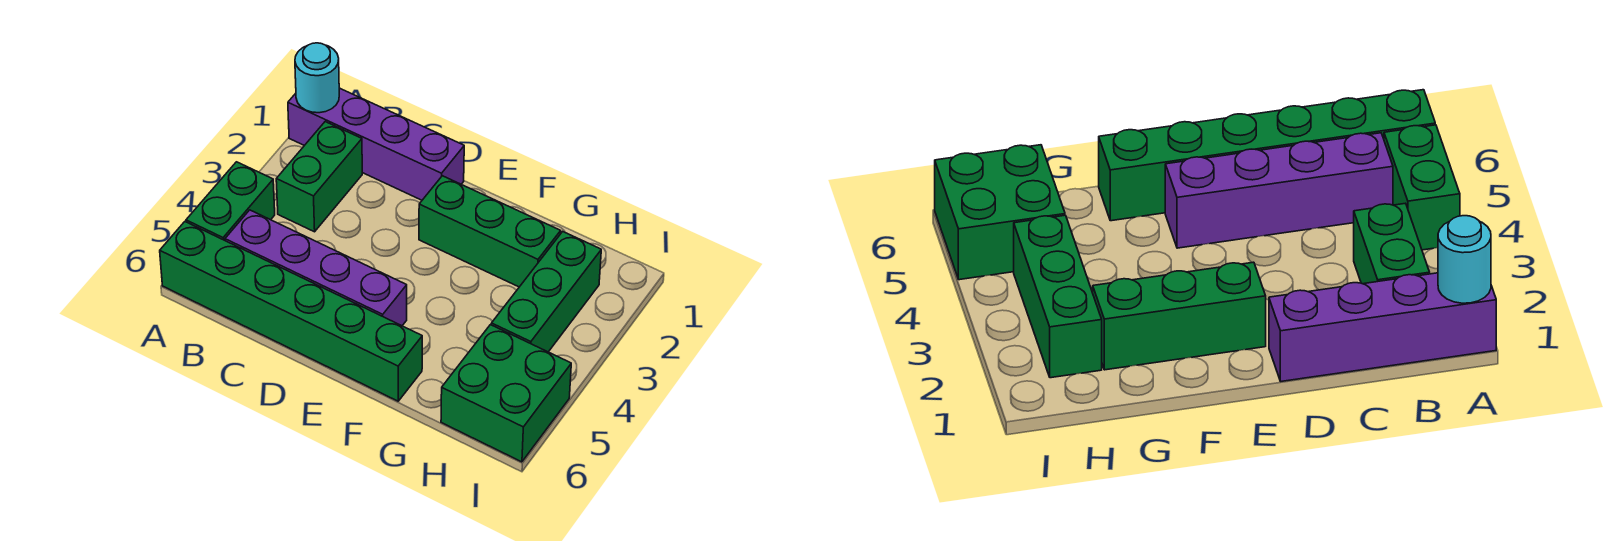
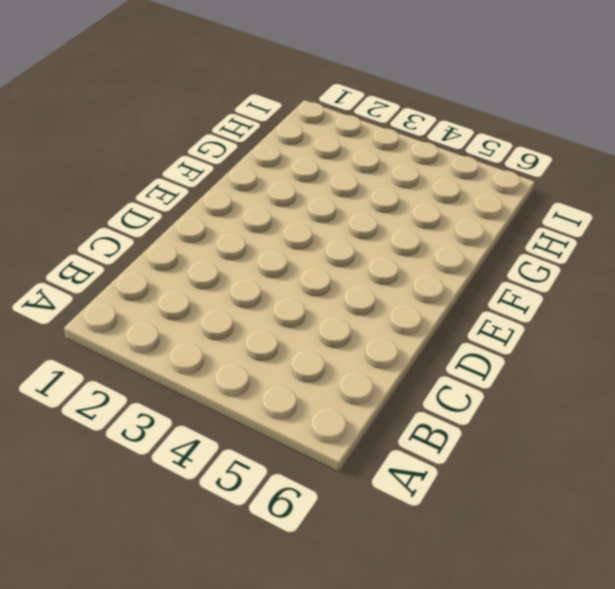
none -> purple brick A1:D1 level 1
none -> green brick A4:A5 level 1

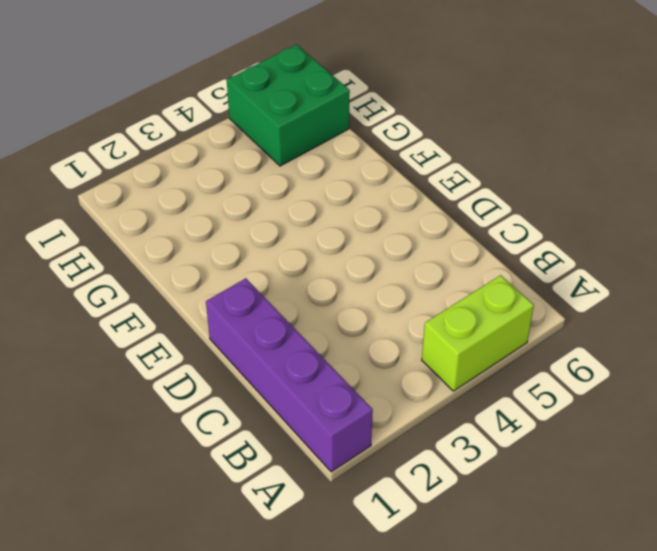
lime brick A4:A5 level 1 -> green brick A4:A5 level 1
none -> green brick A6:F6 level 1
none -> green brick B2:B3 level 1

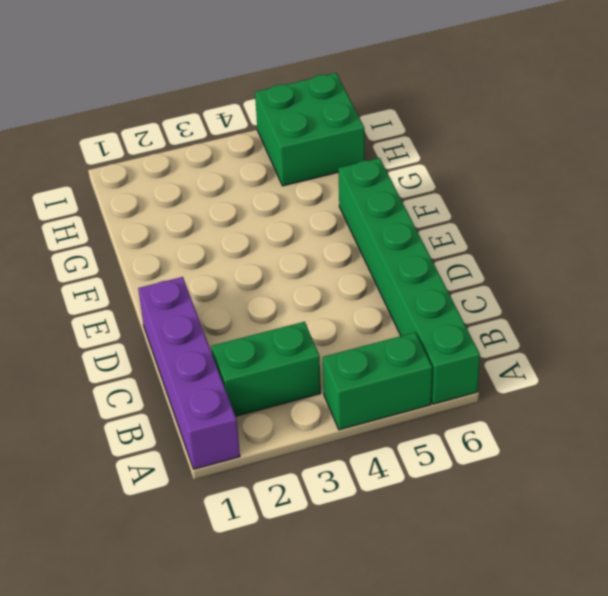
none -> purple brick B5:E5 level 1
none -> green brick E2:G2 level 1

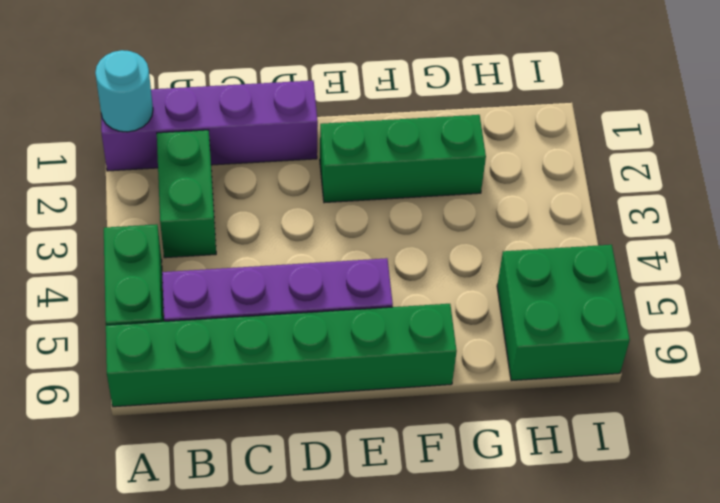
none -> green brick H2:H4 level 1

